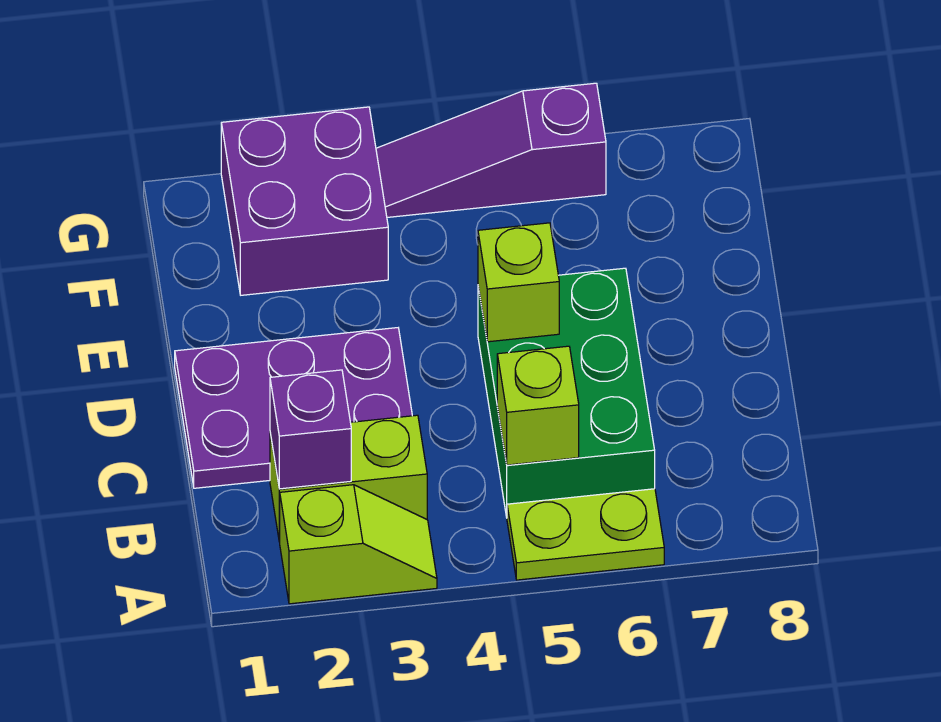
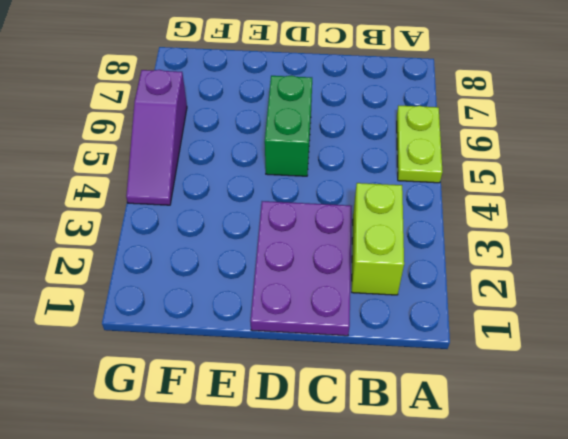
green brick D5:D6 level 1 -> green brick B5:D6 level 1
none -> lime slope A2:A3 level 1 top 2
none -> purple brick F2:G3 level 1

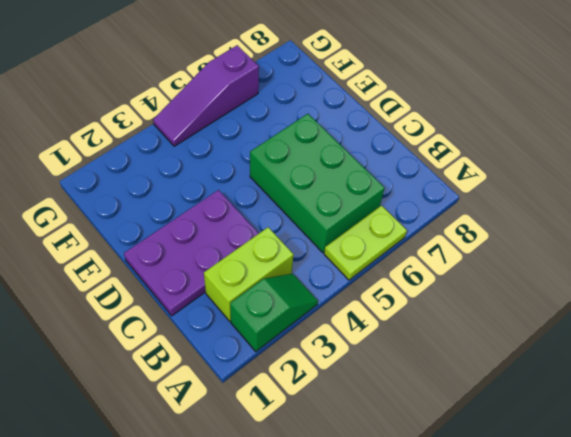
green slope A2:A3 level 1 top 2 -> lime slope A2:A3 level 1 top 2
none -> purple brick F2:G3 level 1
none -> purple brick B2 level 2

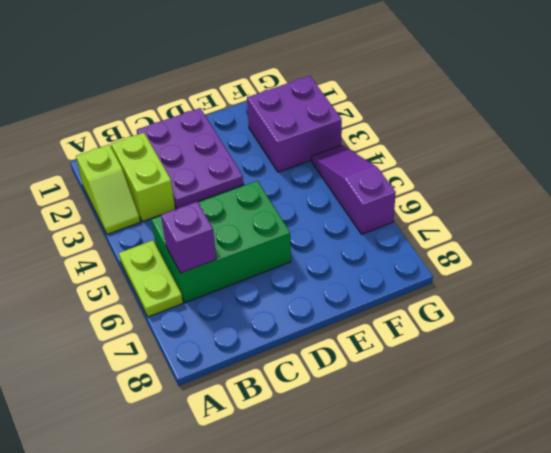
purple brick B6 level 2 -> purple brick B2 level 2
none -> lime brick B5 level 2
none -> lime brick D5 level 2

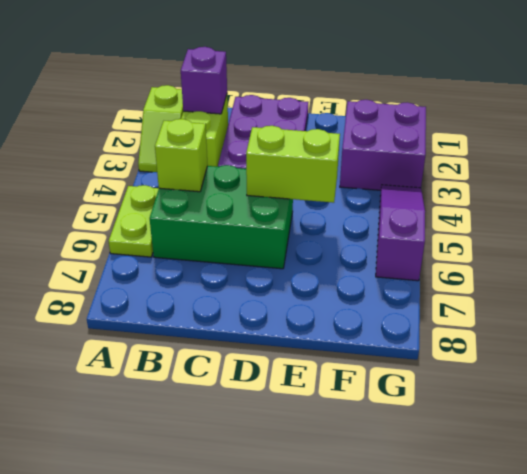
lime brick D5:E5 level 2 -> lime brick D5 level 2

